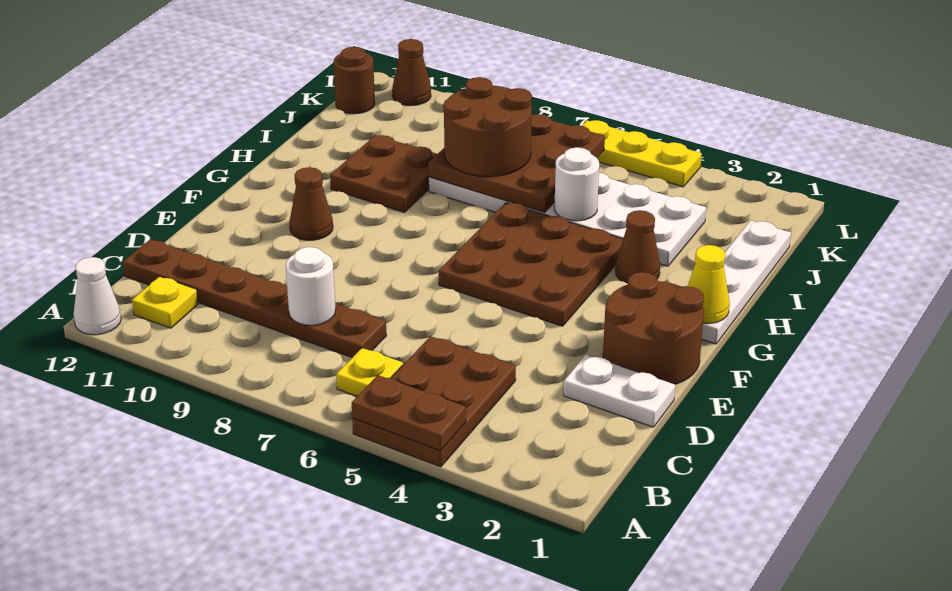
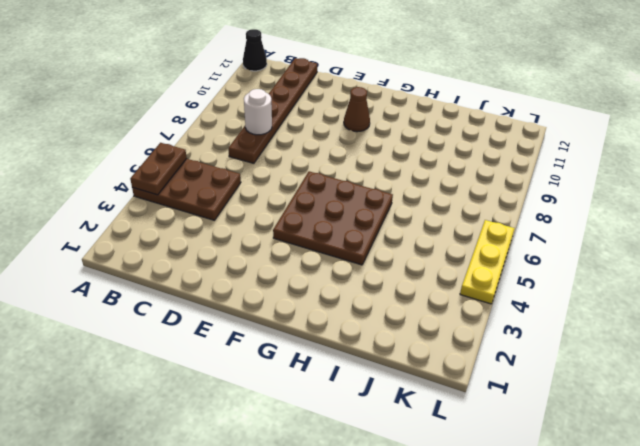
black cone A12 level 1 -> white cone A12 level 1
none -> yellow plate B6 level 1
none -> yellow plate B11 level 1
none -> white plate D1:D2 level 1

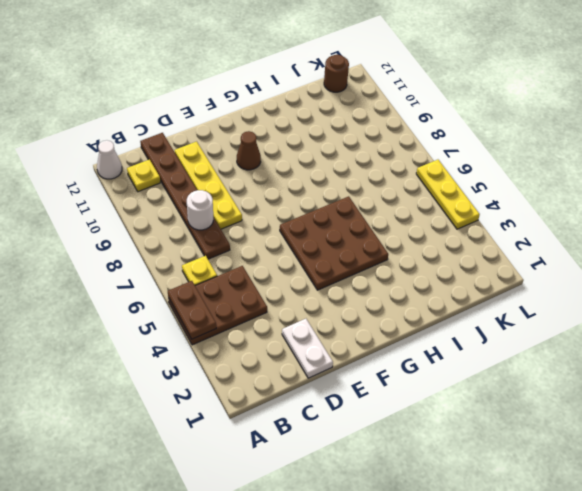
yellow plate D8:D11 level 1 -> none
none -> brown round brick E1:F2 level 1
none -> white plate G1:J1 level 1
none -> brown cone H3 level 1

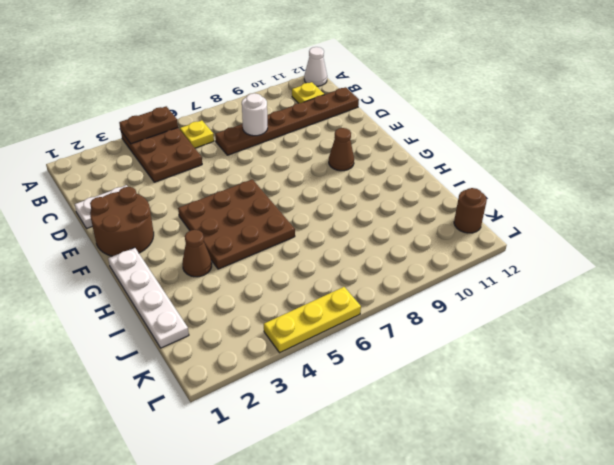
none -> brown plate H9:I10 level 1
none -> white plate I3:J8 level 1
none -> brown cone L11 level 1

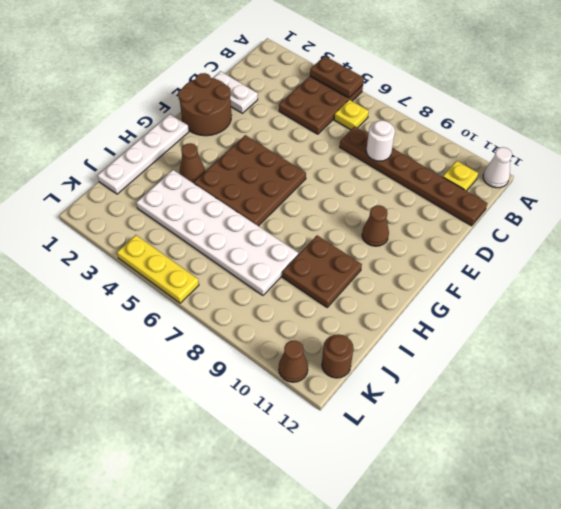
none -> yellow cone G1 level 2
none -> white round brick I5 level 2
none -> brown plate I6:K8 level 2

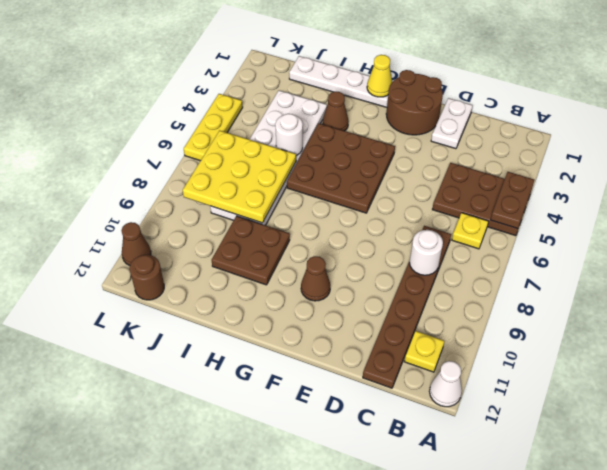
yellow plate I6:K8 level 2 -> brown plate I6:K8 level 2
none -> brown round brick I7:J8 level 3

